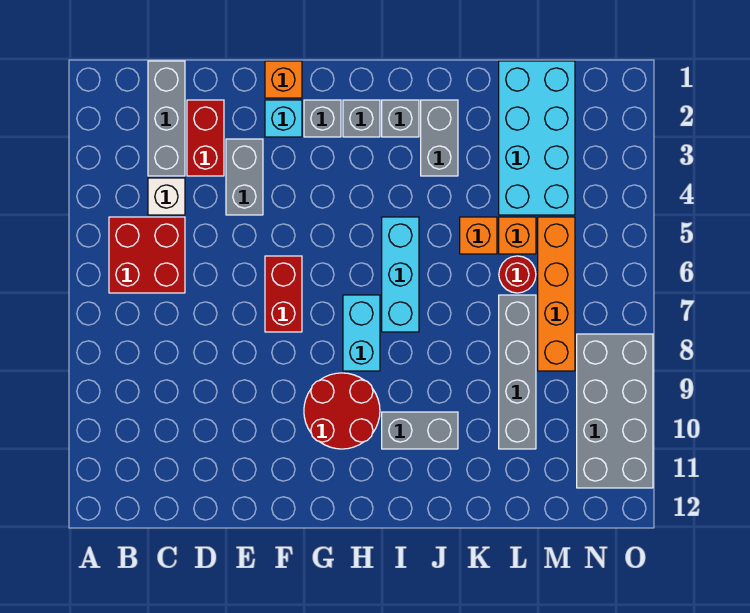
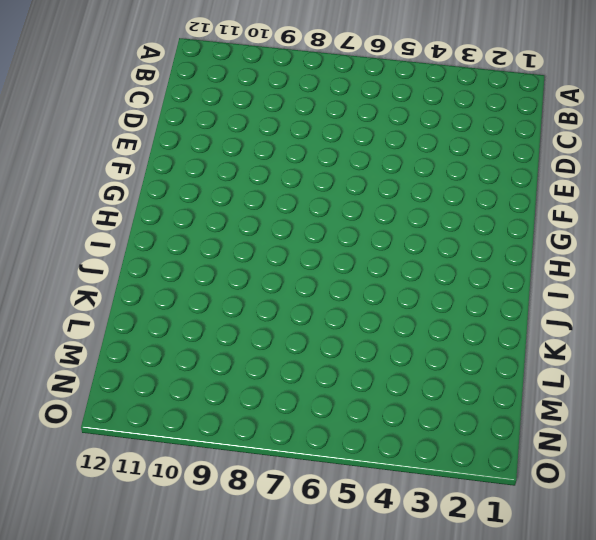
none -> red brick B5:C6 level 1
none -> grey brick C1:C3 level 1
none -> white brick C4 level 1

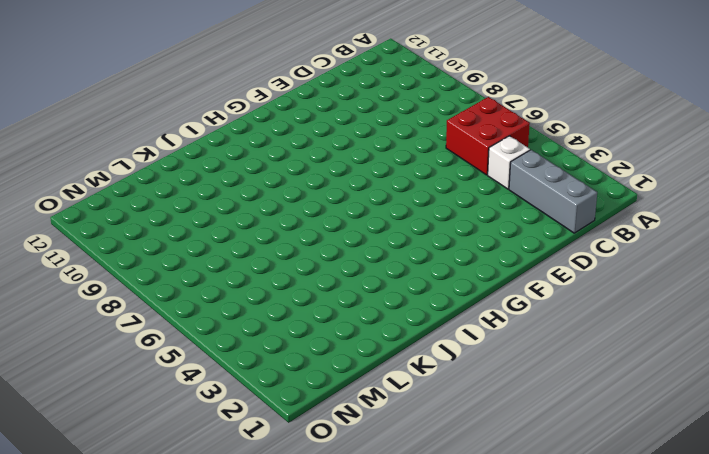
none -> red brick D2:D3 level 1
none -> grey brick E3:E4 level 1
none -> orange brick F1 level 1

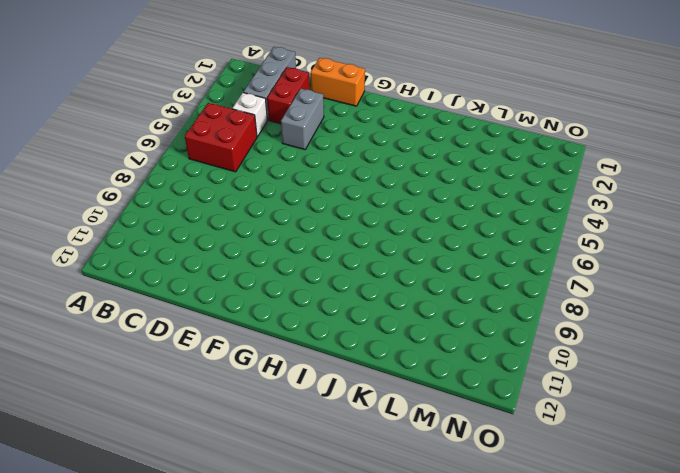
orange brick E1:F1 level 1 -> orange brick F1 level 1
none -> cyan brick F2 level 1
none -> red brick F6:F7 level 1
none -> grey brick G2 level 1

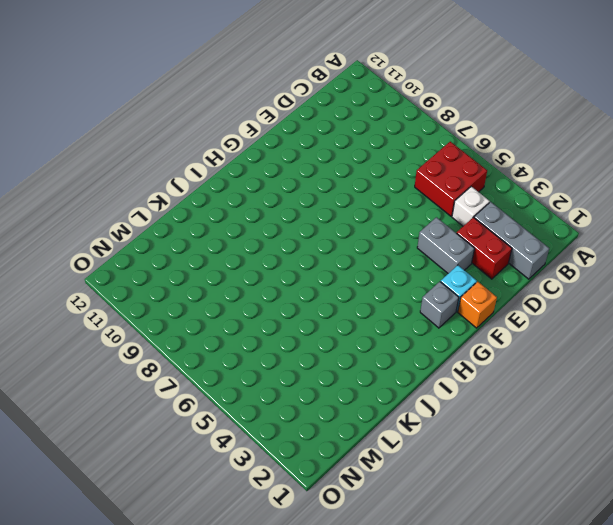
none -> red brick F6:F7 level 1
none -> red round brick G9:H10 level 1
none -> grey brick H2 level 1

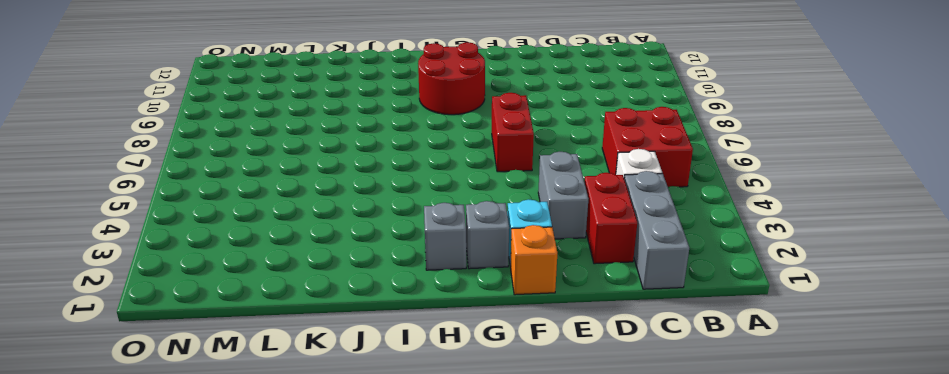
none -> cyan brick H7:H8 level 1
none -> grey brick I2 level 1
none -> cyan brick I5:I7 level 1

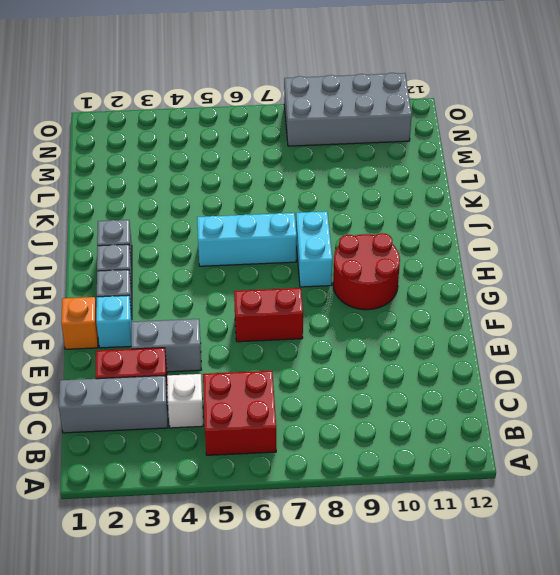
cyan brick H8:I8 level 1 -> cyan brick H7:H8 level 1
none -> grey brick I10:J10 level 1
none -> grey brick J2:J3 level 1
none -> orange brick K5 level 1

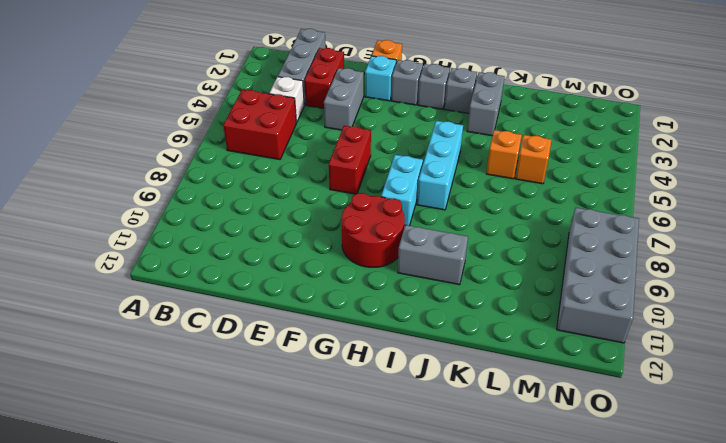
none -> cyan brick L1:M4 level 1
none -> red round brick L6 level 1
none -> grey brick L7:L10 level 1

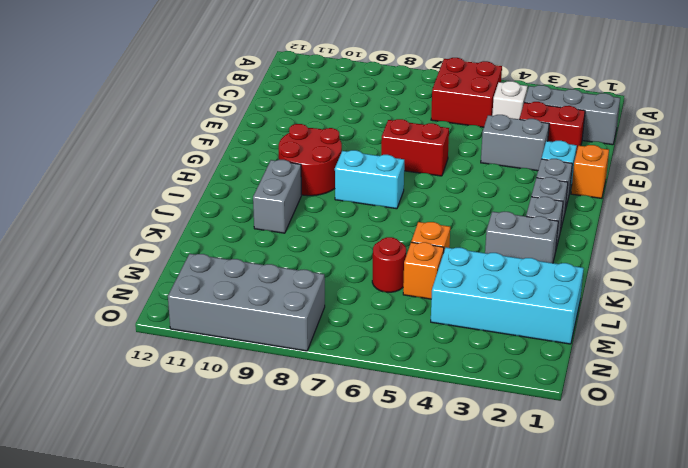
none -> cyan brick I5:I7 level 1
none -> grey brick L7:L10 level 1
none -> orange brick M5:M8 level 1

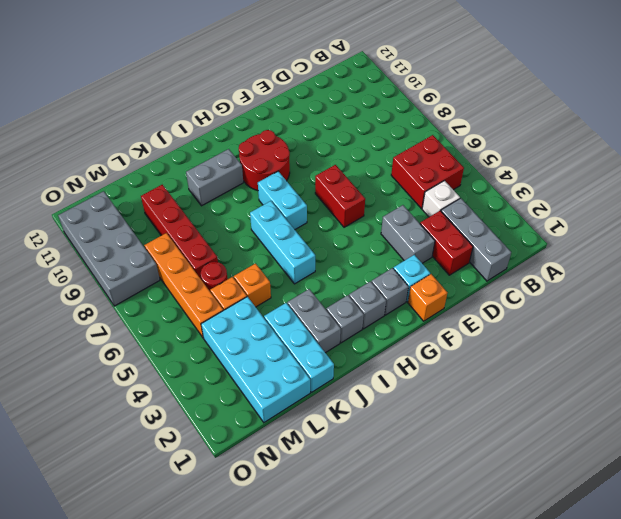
cyan brick K1:K3 level 1 -> none
red brick L7:L10 level 1 -> grey brick L7:L10 level 1

